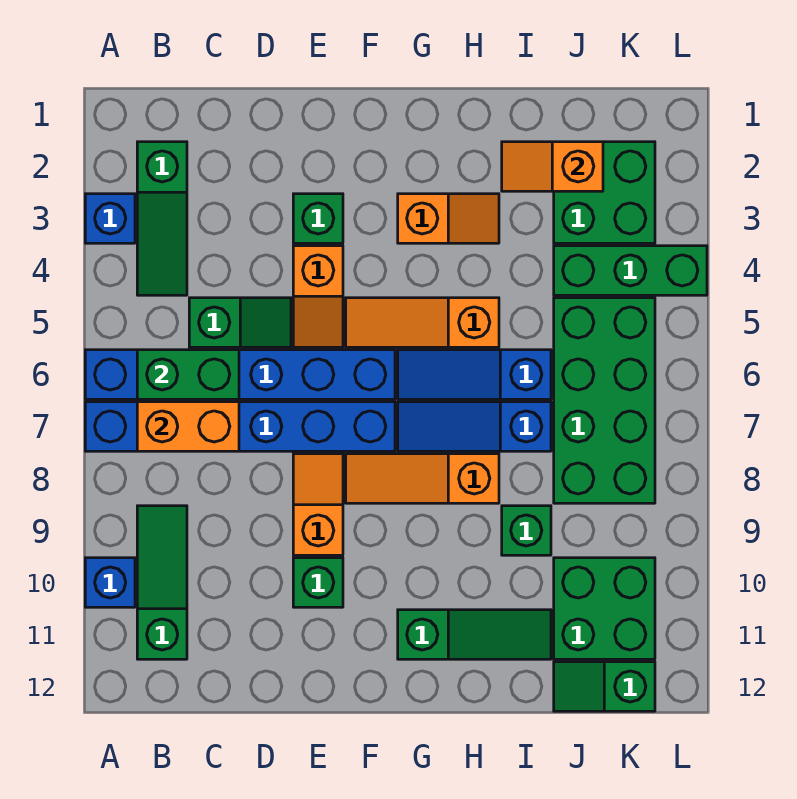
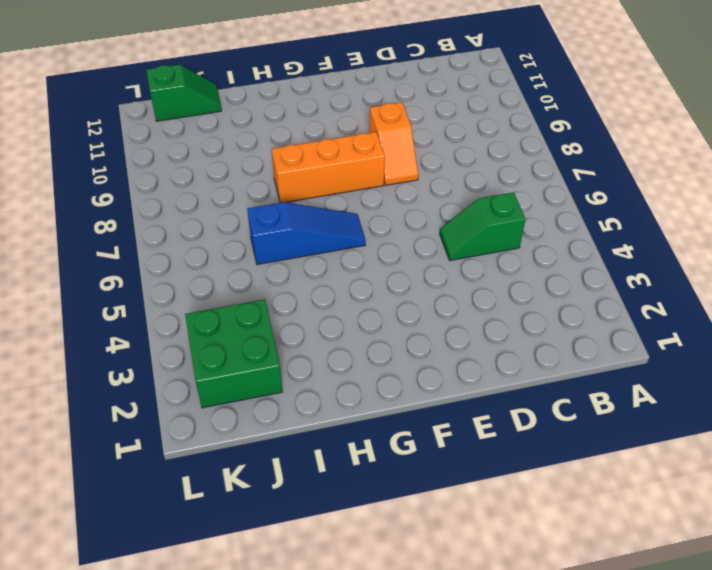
orange brick F8:H8 level 1 -> orange slope F8:H8 level 1 top H
none -> blue brick A3 level 1
none -> blue brick A6:F6 level 1
none -> blue brick A7:F7 level 1

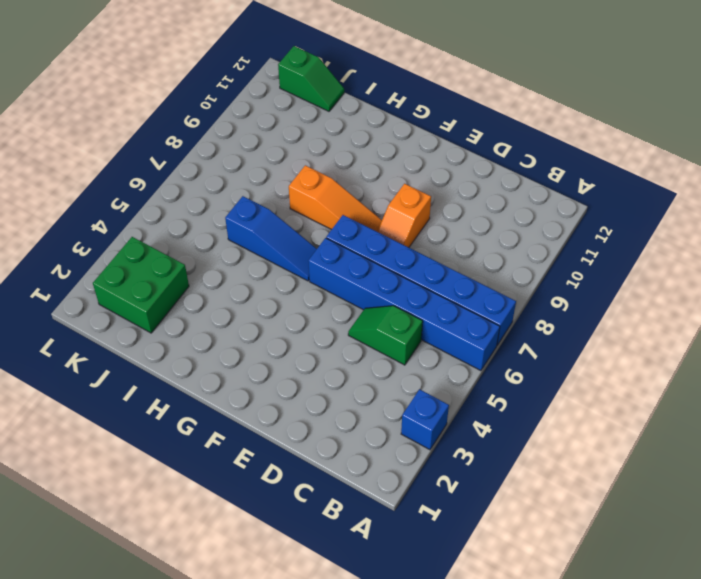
none -> blue brick A10 level 1
none -> green slope B2:B4 level 1 top 2
none -> green slope B9:B11 level 1 top 11

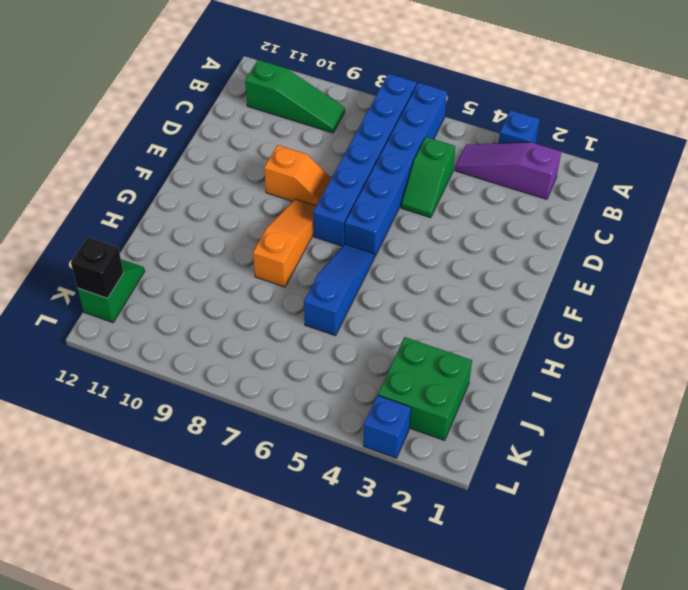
purple slope B2:B4 level 1 top 2 -> green slope B2:B4 level 1 top 2
black brick K12 level 2 -> none
blue brick L3 level 1 -> blue brick A10 level 1
none -> green brick E3 level 1
none -> orange slope E4:E5 level 1 top 4
none -> green brick E10 level 1

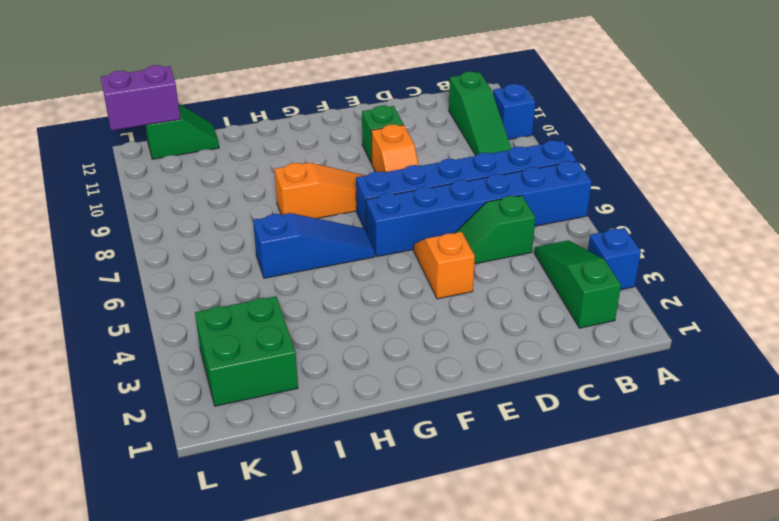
purple brick K12:L12 level 2 -> none
none -> green brick E3 level 1
none -> orange slope F5:H5 level 1 top H
none -> orange slope G3:H3 level 1 top G

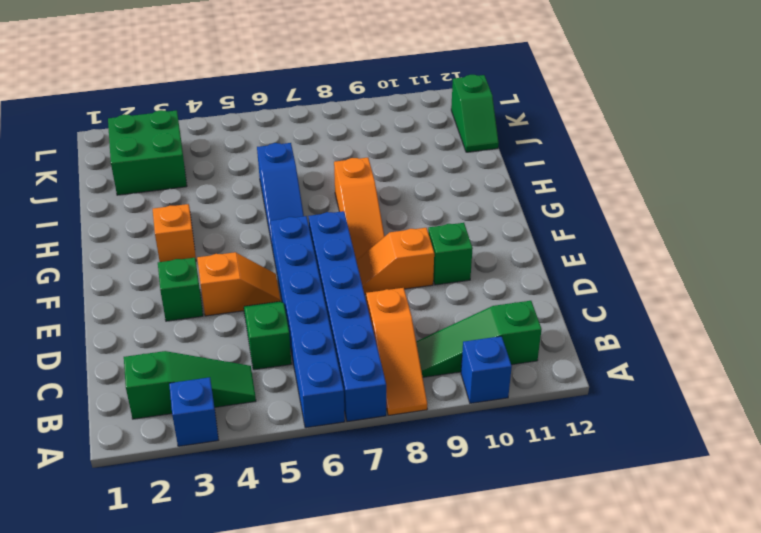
orange slope A8:C8 level 1 top C -> orange slope F5:H5 level 1 top H
none -> blue slope G7:I7 level 1 top I
none -> green slope G11:I11 level 1 top G
none -> green brick I9 level 1

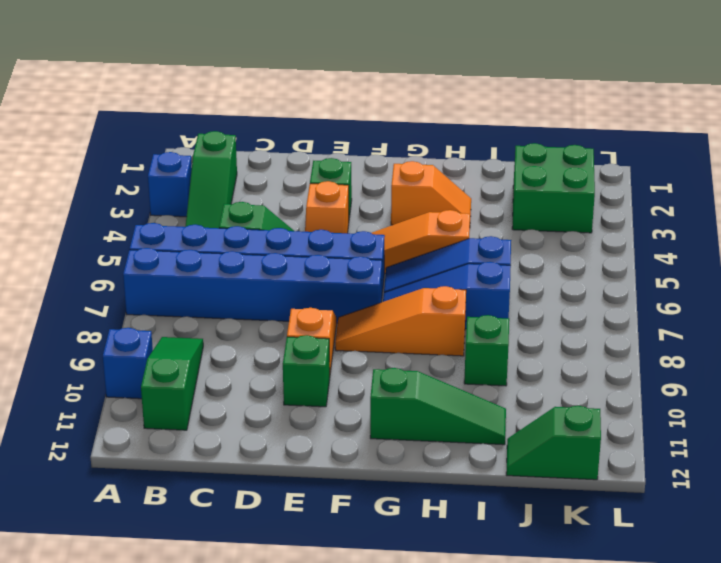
none -> green brick J4:L4 level 1
none -> green brick J5:K8 level 1
none -> green brick J10:K11 level 1

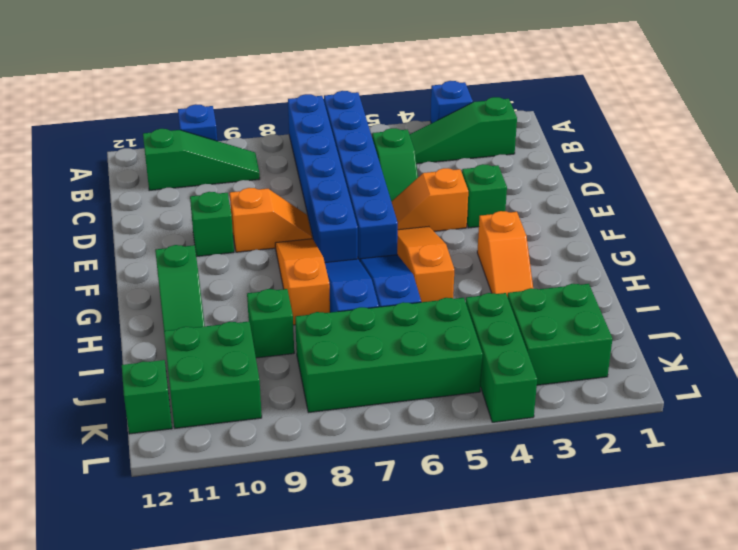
none -> green brick B6:C6 level 2
none -> orange brick B7:C7 level 2
none -> orange slope I2:J2 level 2 top J

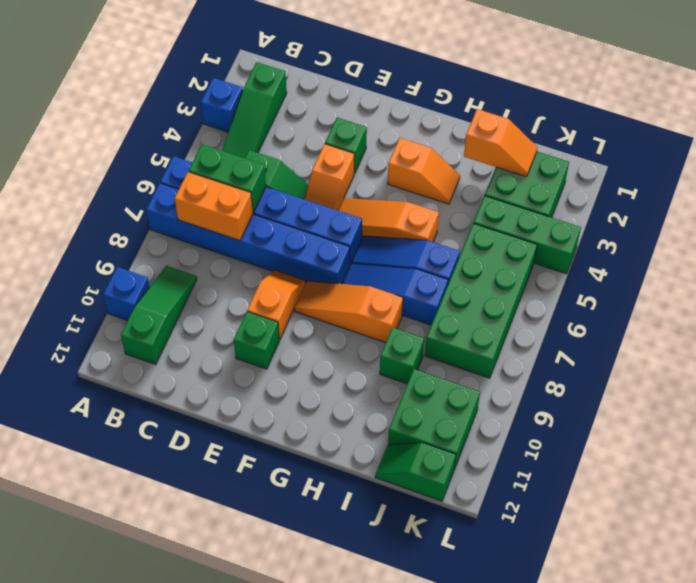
orange slope I2:J2 level 2 top I -> orange slope I2:J2 level 2 top J
none -> green slope G11:I11 level 1 top G

